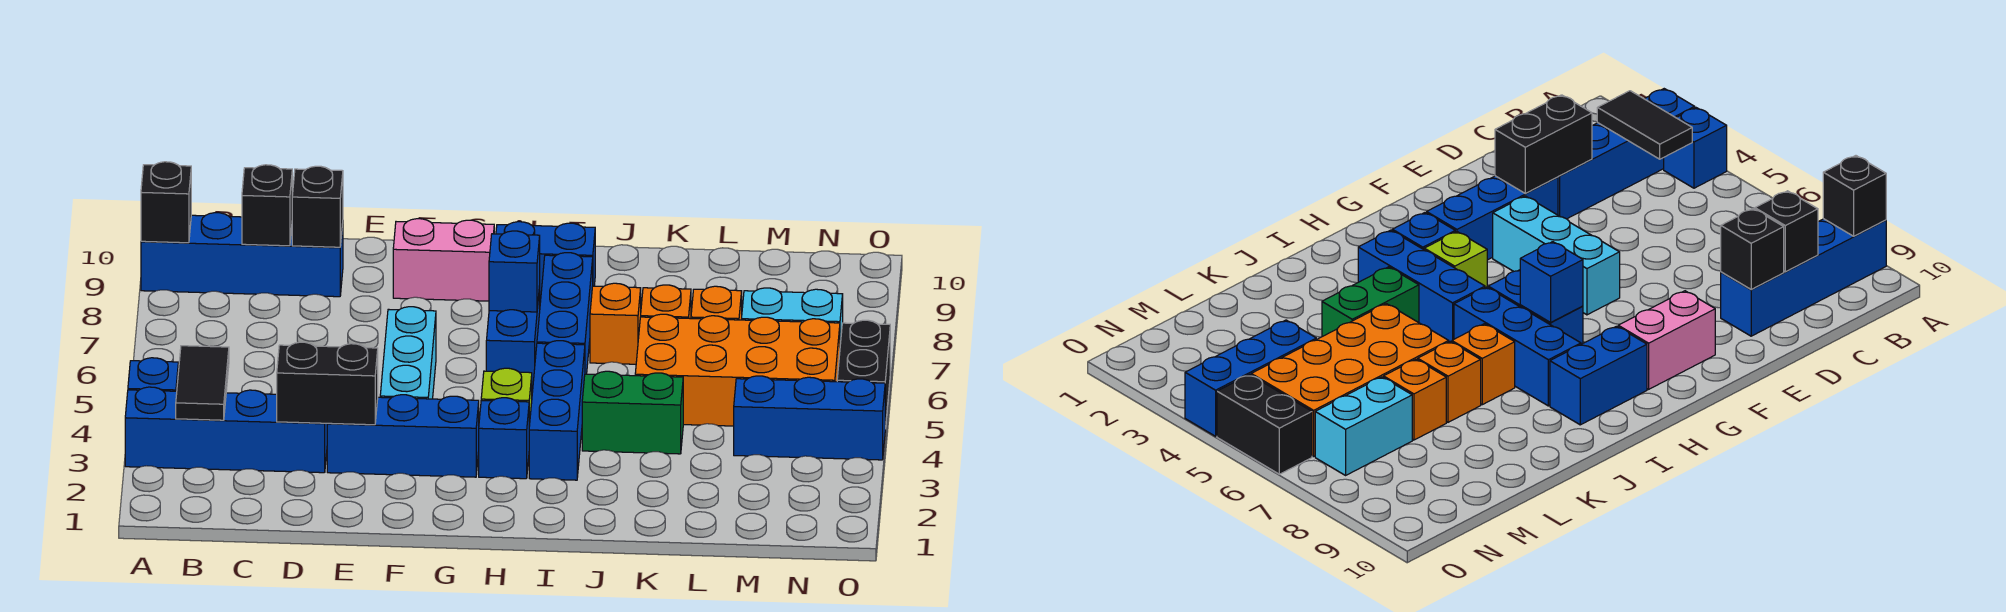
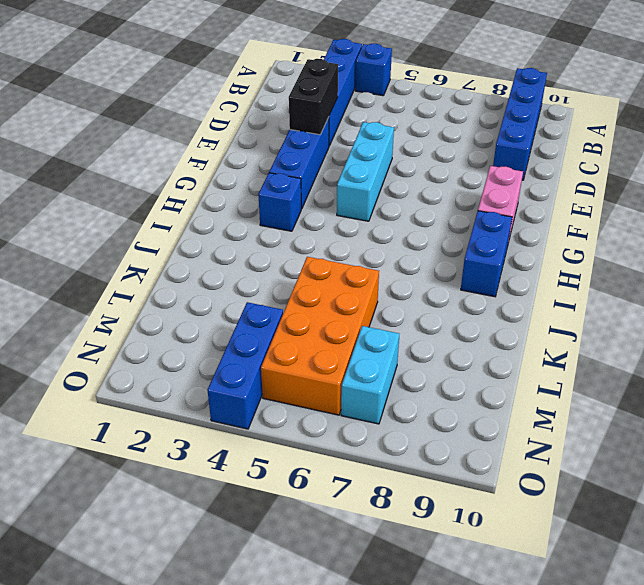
cyan brick E5:G5 level 1 -> cyan brick F4:F6 level 1
none -> lime brick H4 level 1
none -> blue brick H6:H7 level 1
none -> blue brick I3:I5 level 1

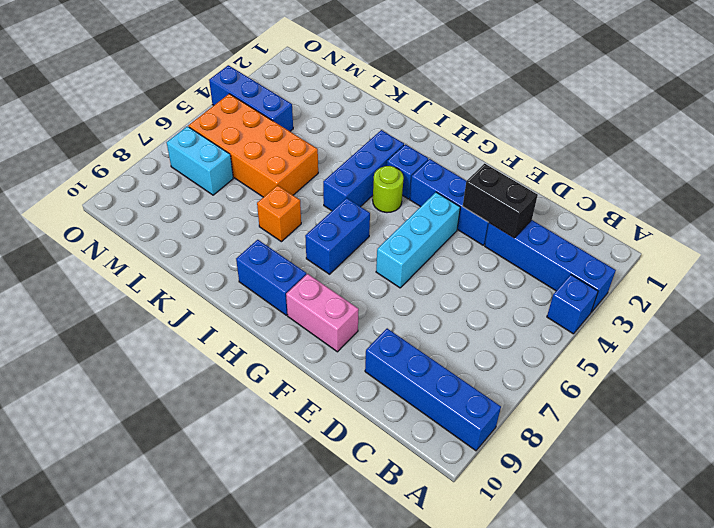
lime round brick H4 level 1 -> lime brick H4 level 1
none -> blue brick I6:I8 level 1
none -> green brick J4:K4 level 1
none -> orange brick K7 level 1

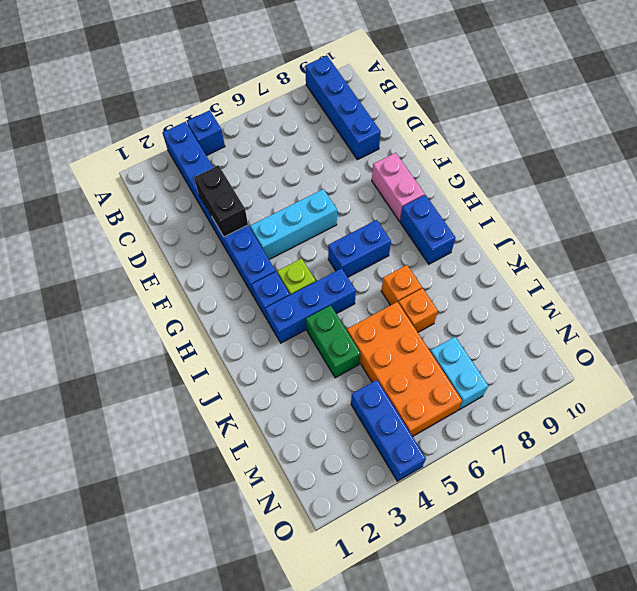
none -> blue brick I6:I8 level 1
none -> orange brick L7 level 1
none -> black brick O5:O6 level 1

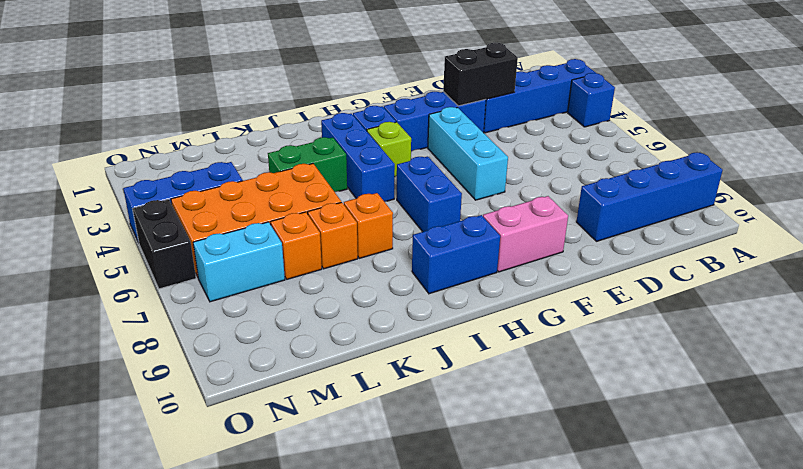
none -> blue brick I6:I8 level 1
none -> black brick A9 level 2
none -> black tile B3:B4 level 2

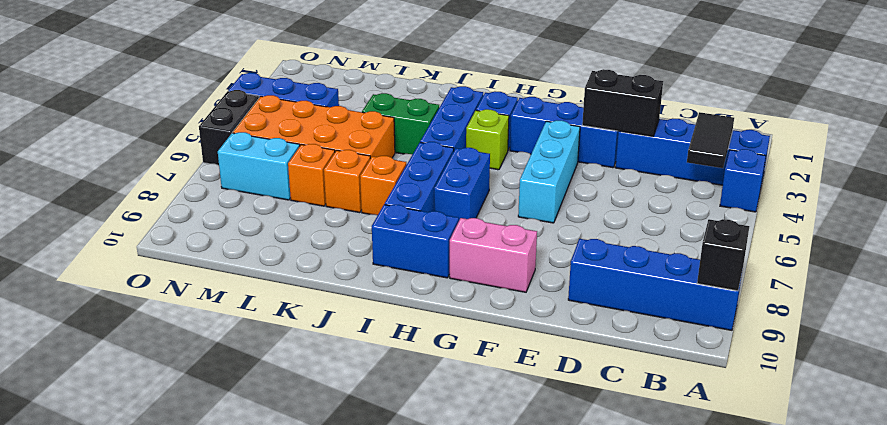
none -> black brick C9 level 2
none -> black brick D9 level 2
none -> blue brick H7 level 2

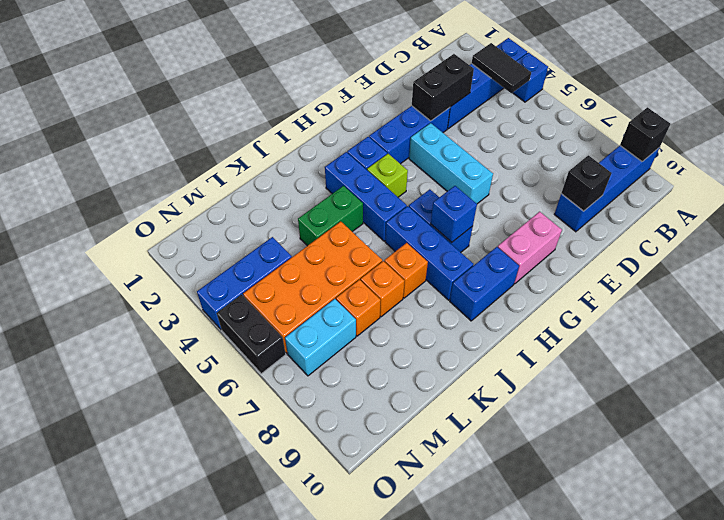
none -> black brick C9 level 2

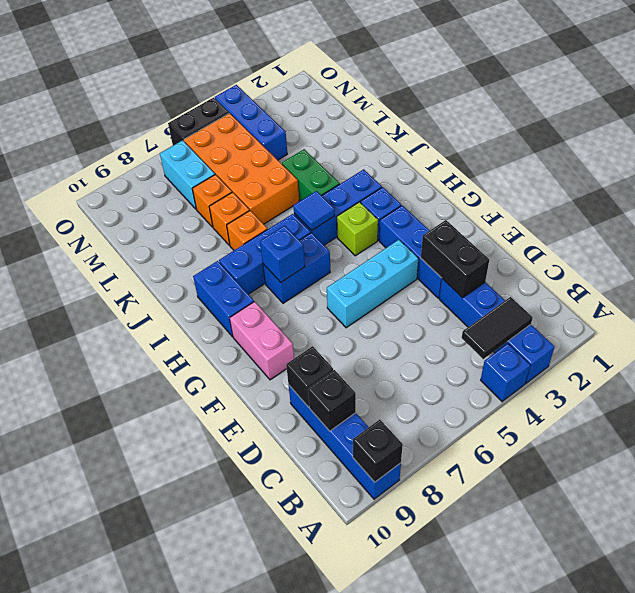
blue tile I5 level 2 -> none

